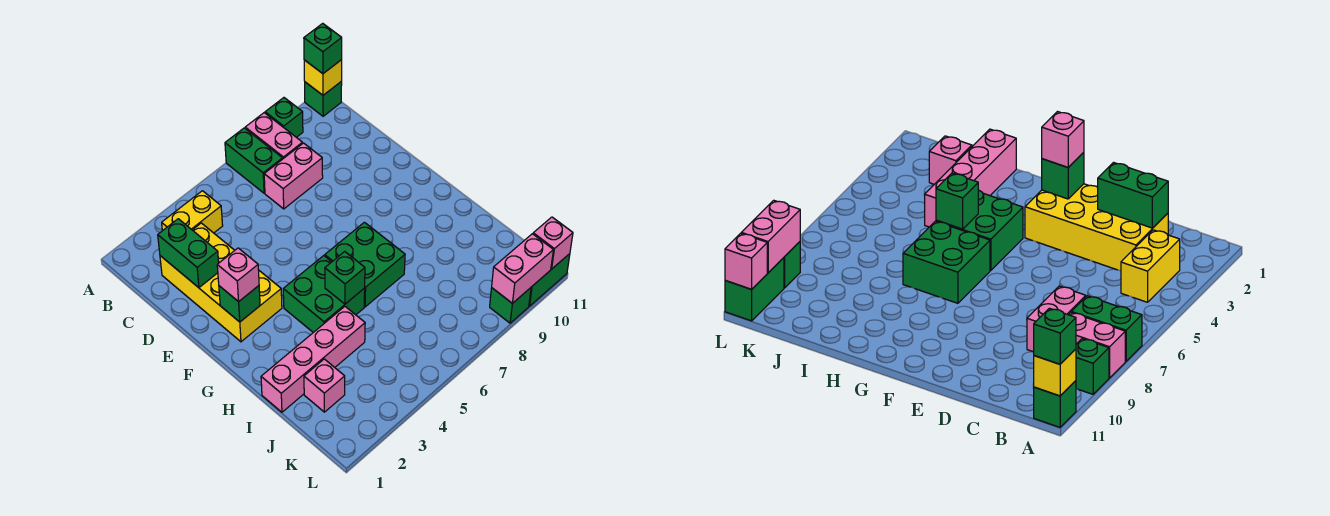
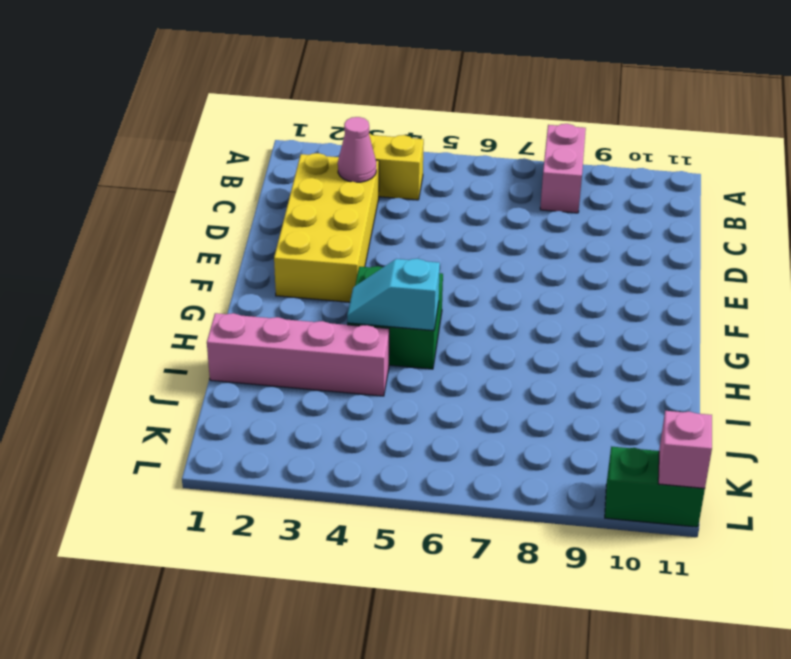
pink cone C3 level 2 -> none
cyan slope H4:H5 level 2 top 5 -> green brick H5 level 2
none -> green brick A7:B7 level 1
none -> green brick A9 level 1
none -> green brick A11 level 1

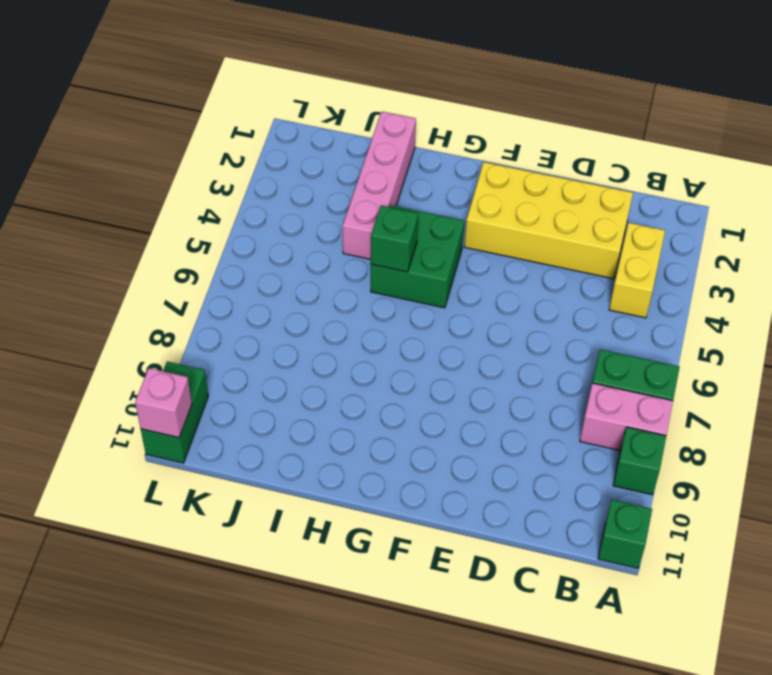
none -> pink brick C7:C8 level 1
none -> green brick G6:H7 level 1
none -> pink brick J2 level 1

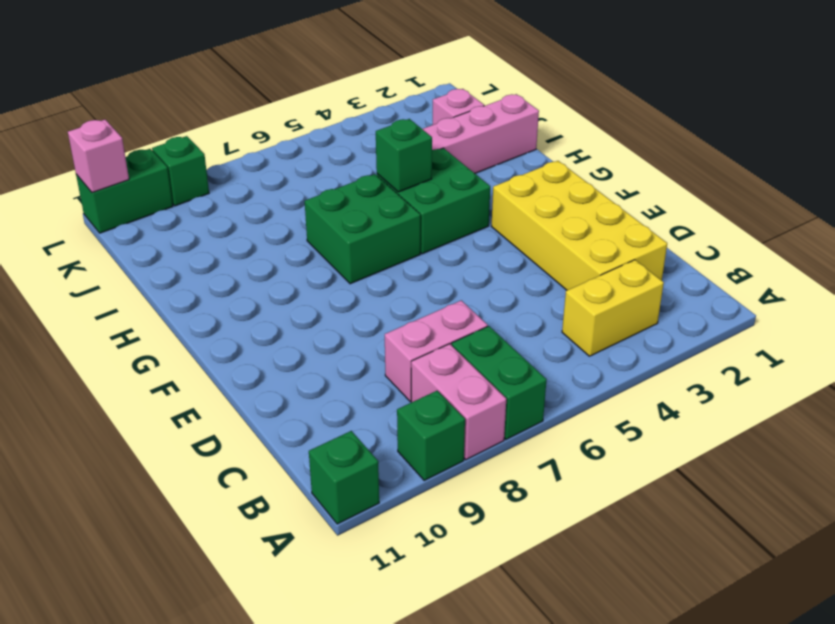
none -> yellow brick A11 level 2
none -> green brick C2:D2 level 2
none -> green brick F2 level 2

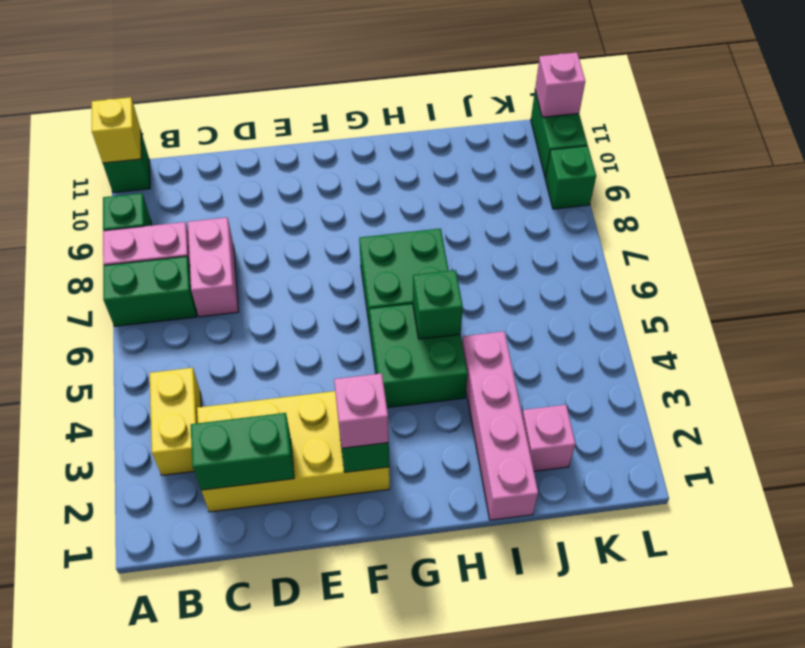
none -> pink brick L9:L10 level 2
none -> green brick A11 level 3

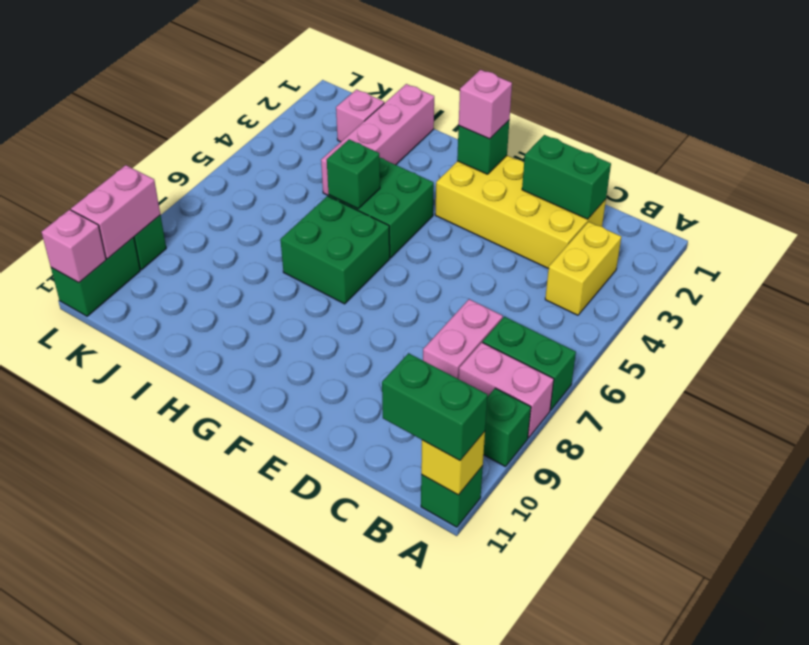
green brick A11:B11 level 3 -> green brick A11 level 3

